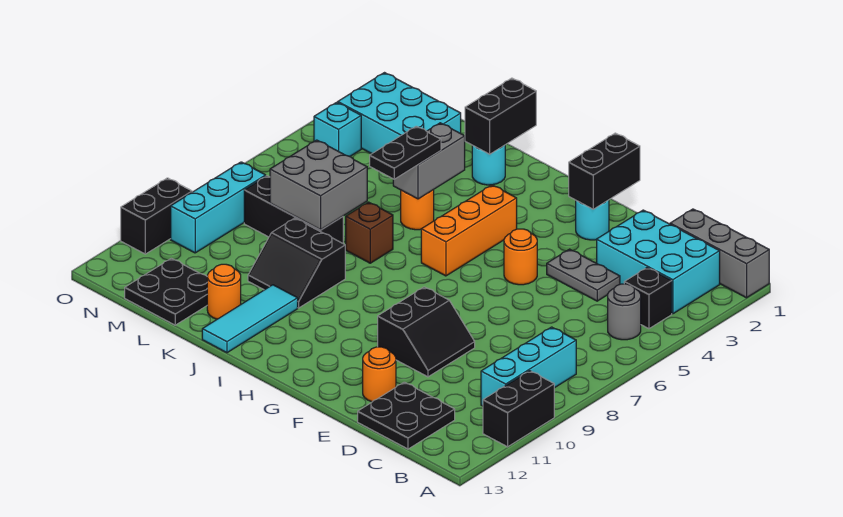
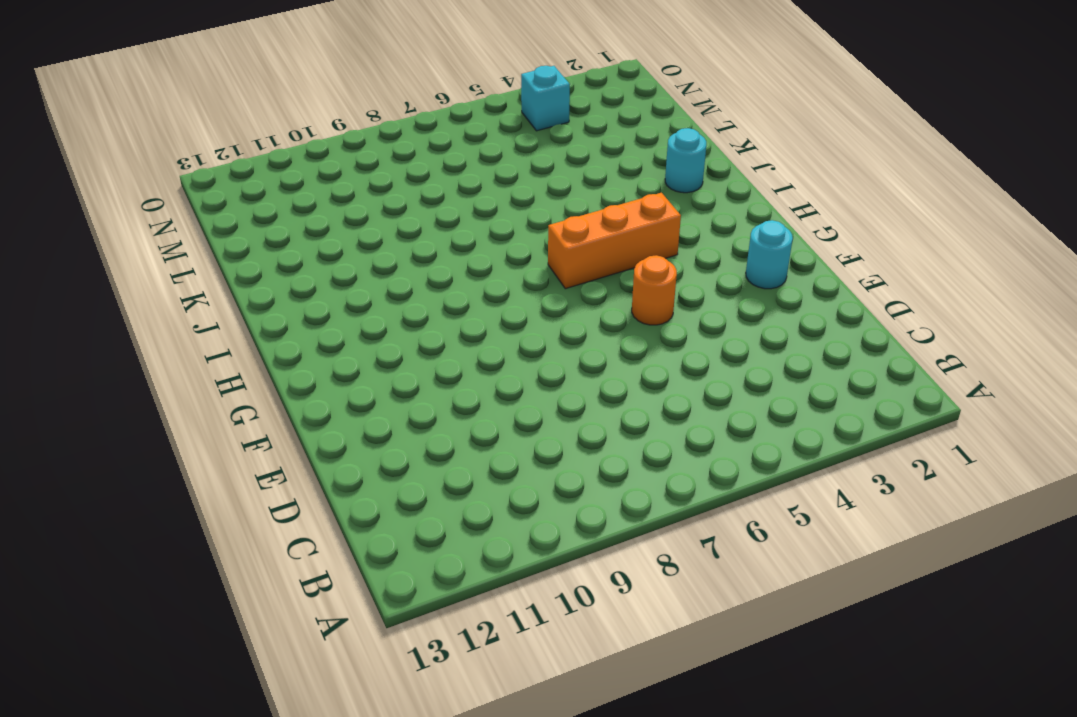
none -> grey brick A1:C1 level 1
none -> black brick A10:A11 level 1
none -> cyan brick B2:D3 level 1
none -> black brick B4 level 1

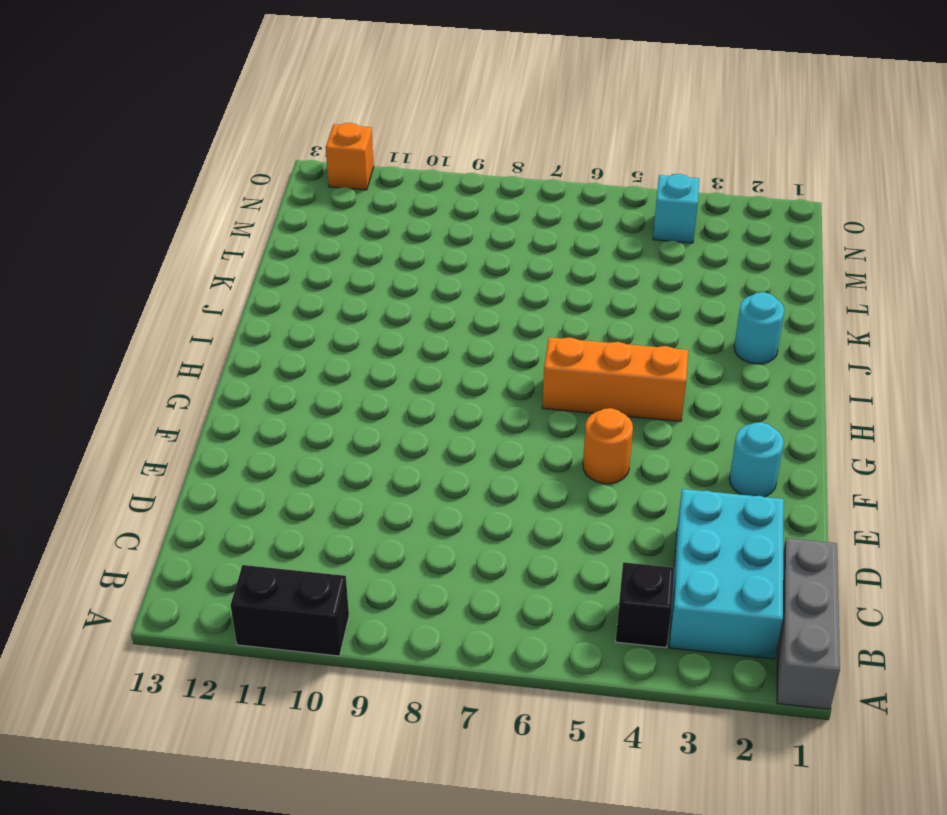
orange brick O12 level 1 -> none
none -> grey round brick B5 level 1
none -> cyan brick B8:B10 level 1
none -> black plate C12:D13 level 1
none -> grey plate D4:E4 level 1

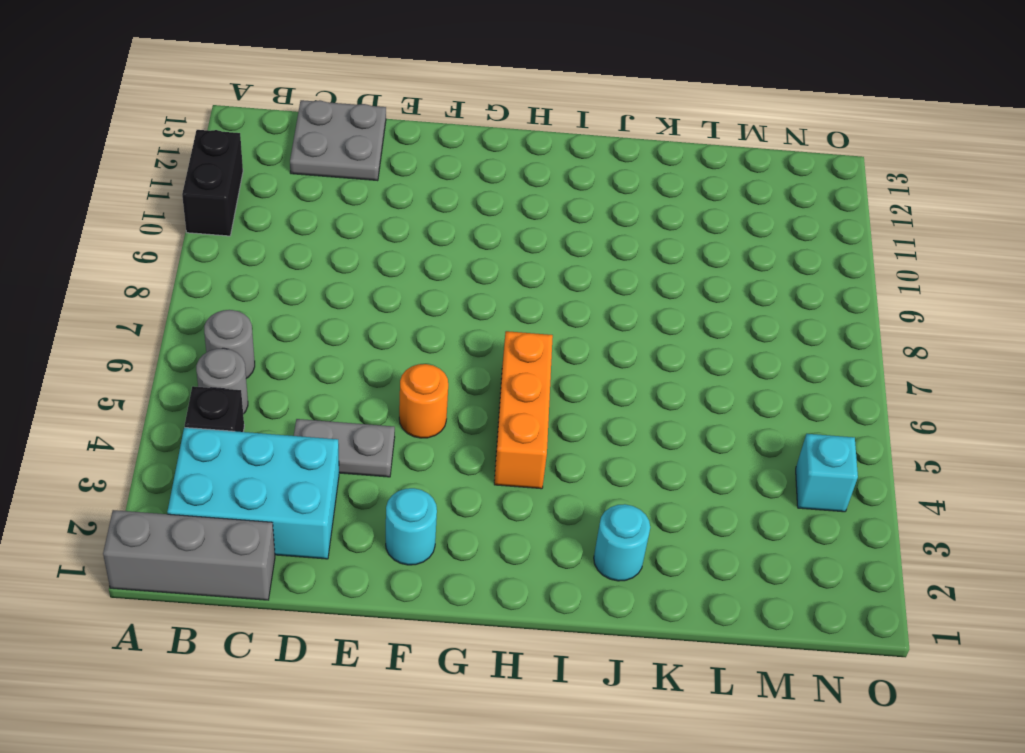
grey round brick B6 level 1 -> none
grey plate C12:D13 level 1 -> black plate C12:D13 level 1
none -> cyan brick B8:B10 level 1
none -> black slope E9:F10 level 1 top F
none -> orange round brick E12 level 1
none -> orange round brick J5 level 1

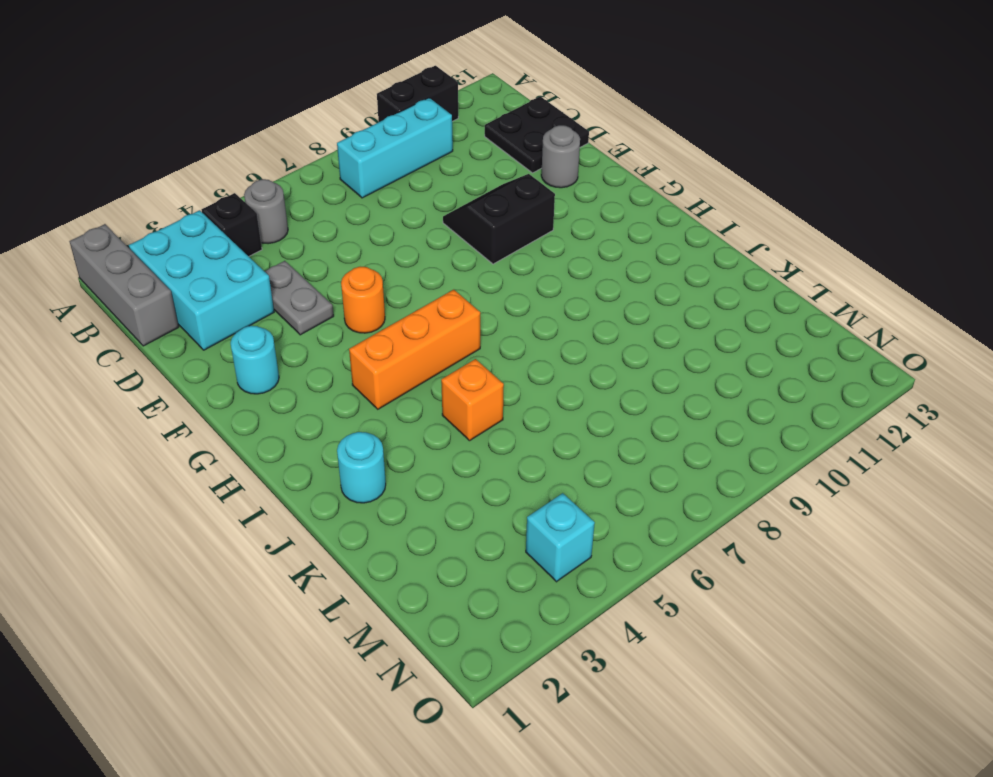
grey round brick E12 level 1 -> orange round brick E12 level 1
orange brick J5 level 1 -> orange round brick J5 level 1
none -> brown brick J7 level 1
none -> black slope J9:K10 level 1 top 9
none -> cyan tile J11:J13 level 1
none -> black brick K8:M8 level 1

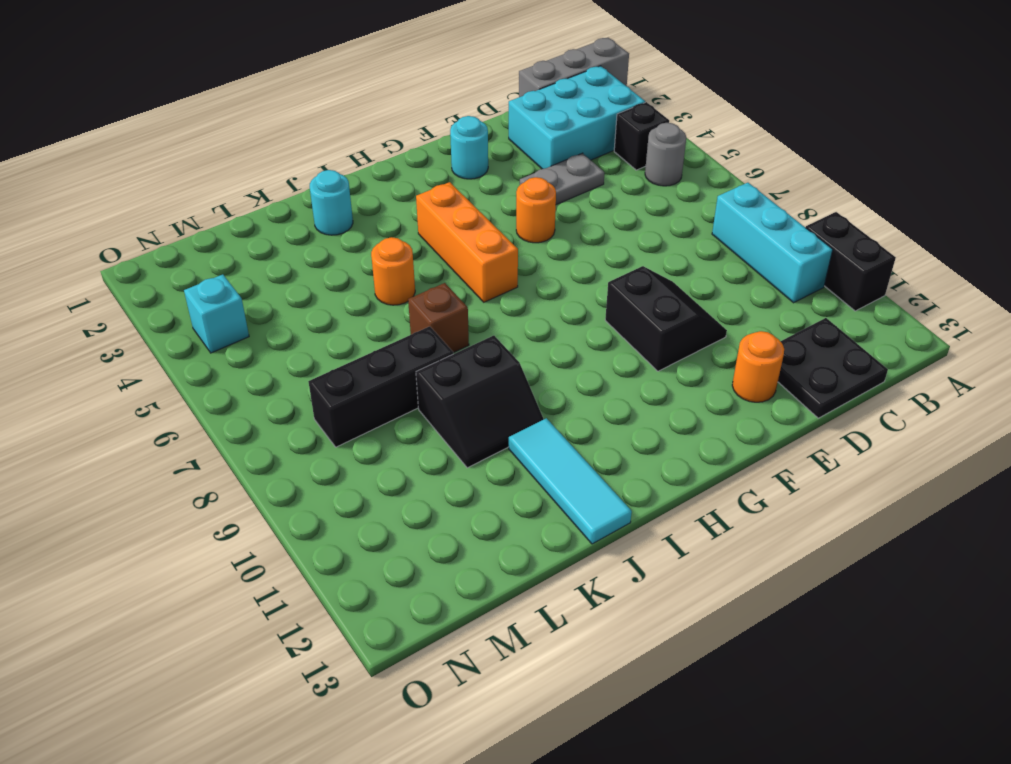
none -> orange round brick K12 level 1
none -> cyan brick L2:N3 level 1
none -> black plate L12:M13 level 1
none -> cyan brick N8:N10 level 1

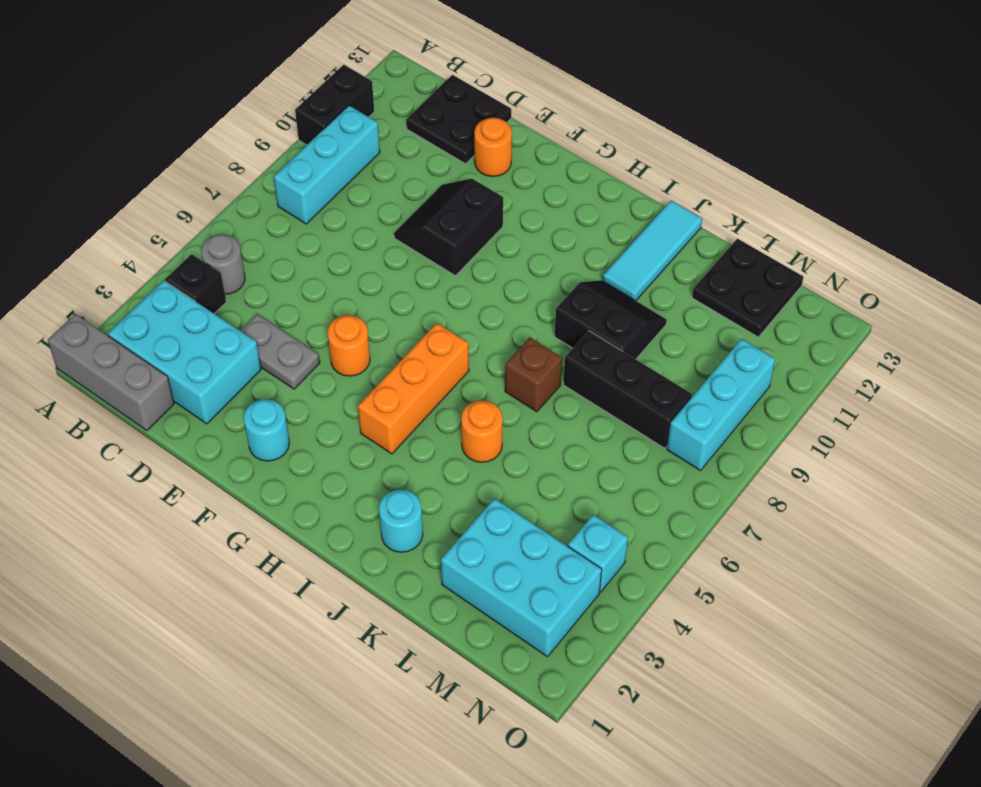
none -> orange round brick K12 level 1
none -> black brick O10:O11 level 1
none -> black brick F1:F2 level 2
none -> black brick J1:J2 level 2

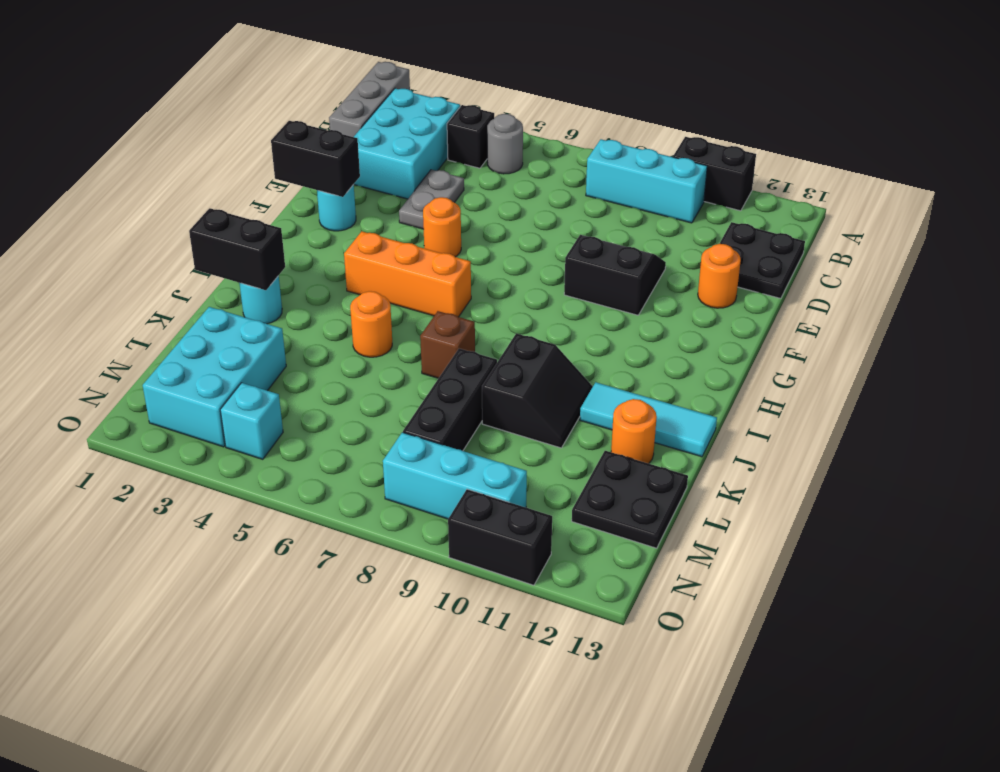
none -> grey brick J4:J5 level 2
none -> grey brick K7:L8 level 2
none -> black plate J5:J6 level 3

